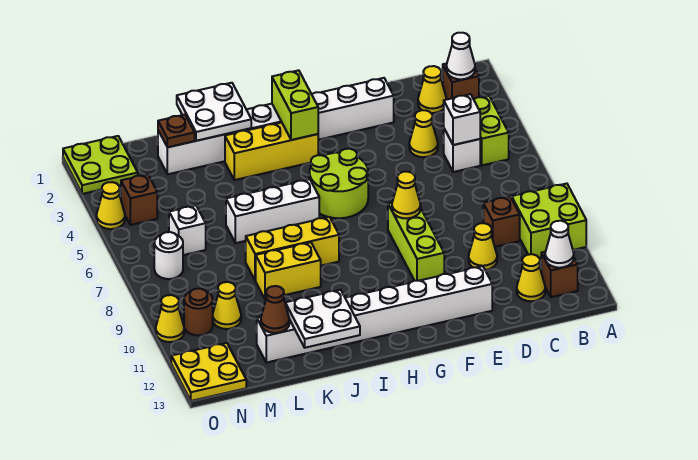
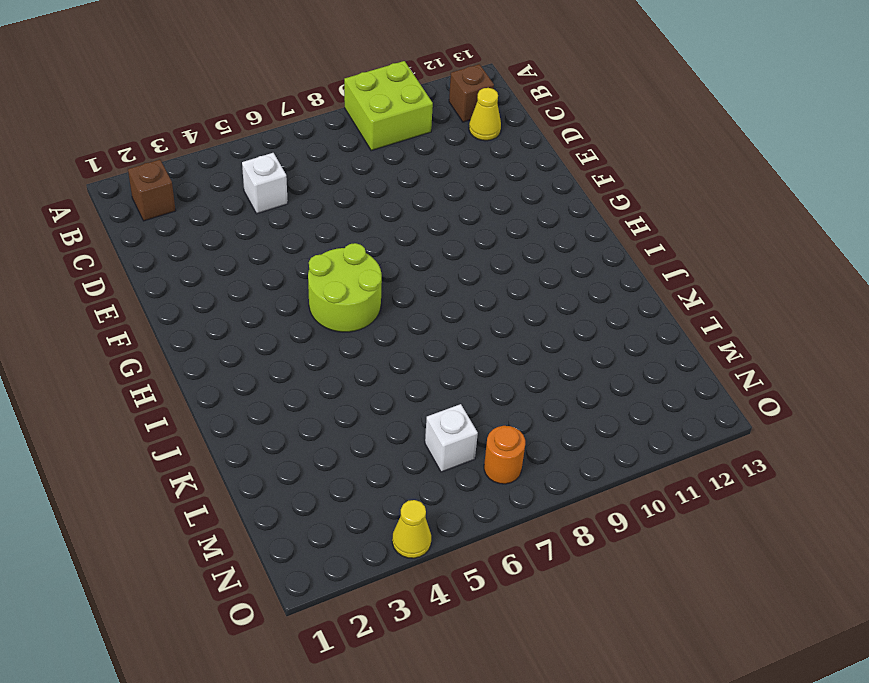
orange round brick N7 level 1 -> white round brick N7 level 1
none -> lime brick B4:B5 level 1
none -> yellow cone C2 level 1
none -> brown brick C9 level 1
none -> yellow cone D4 level 1

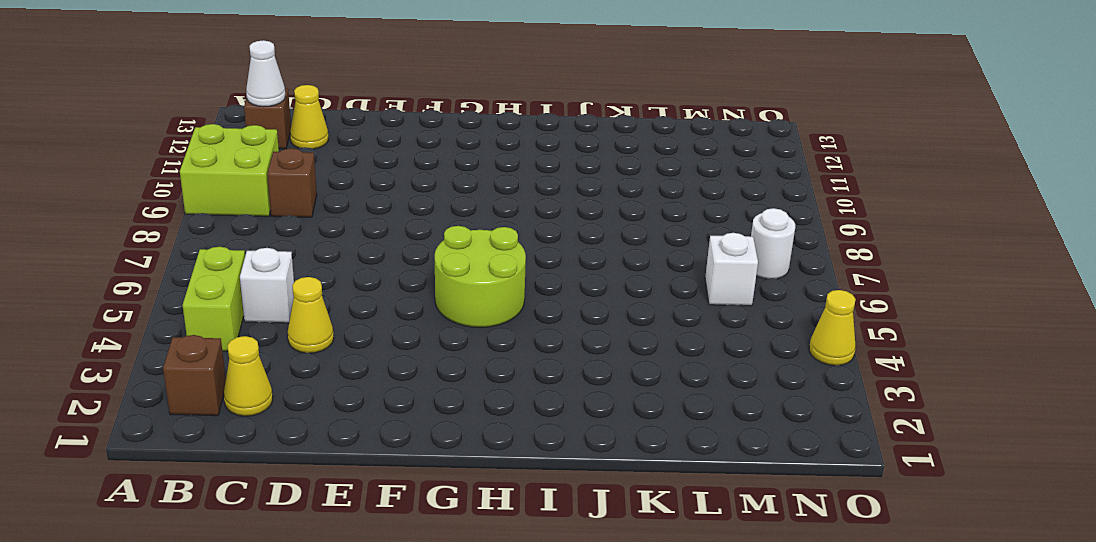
none -> yellow cone D10 level 1
none -> white brick E2:L2 level 1
none -> white brick E12:L12 level 1
none -> lime brick F8:F10 level 1

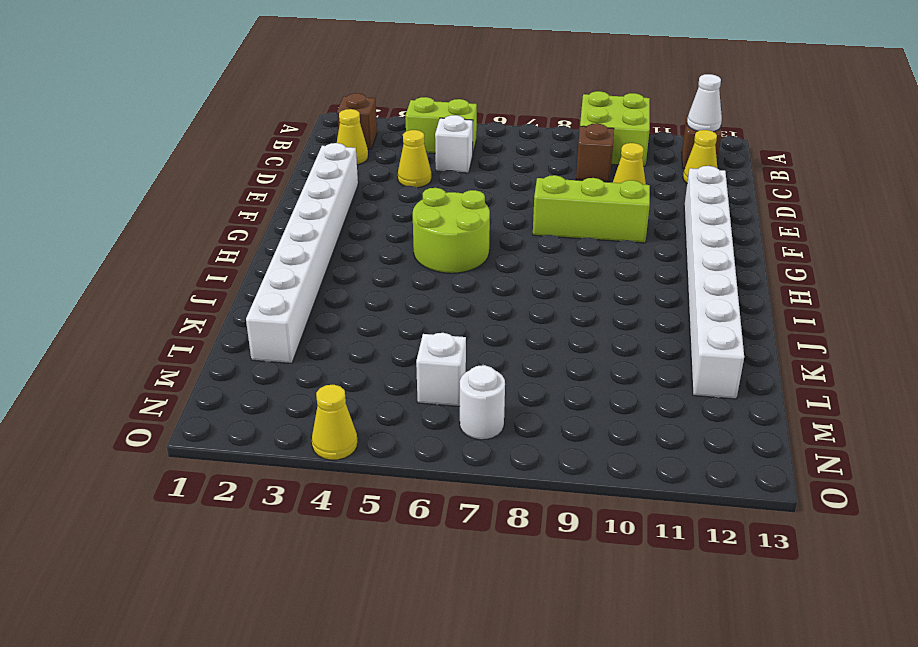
none -> yellow brick H3:J3 level 1
none -> white brick I6:K6 level 1
none -> yellow brick I8:K8 level 1
none -> yellow brick J9:K9 level 1

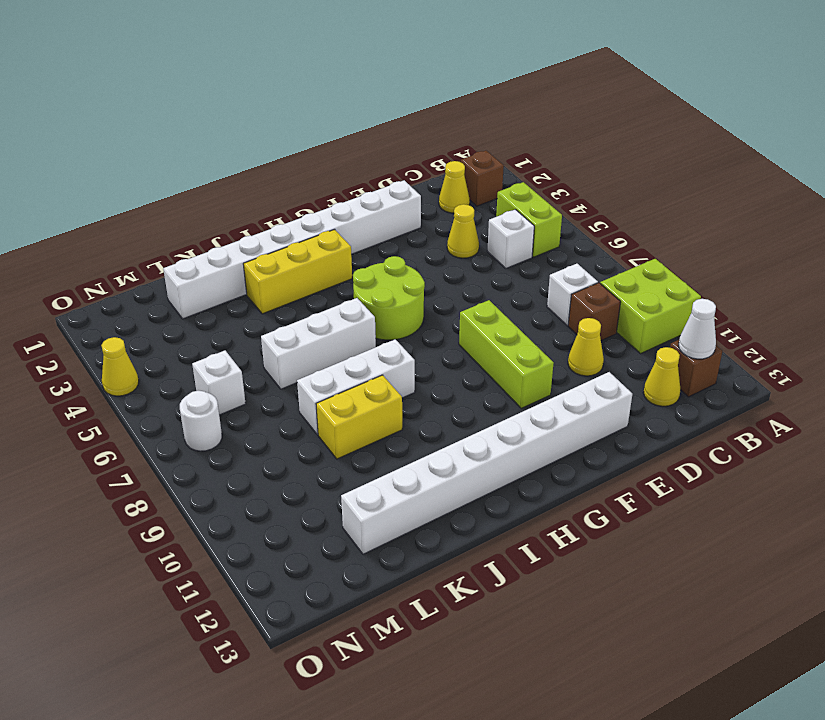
white brick C8 level 1 -> white brick C5 level 2
white brick I8:K8 level 1 -> yellow brick I8:K8 level 1
none -> yellow cone M10 level 1
none -> lime plate N1:O2 level 1
none -> brown brick N4 level 1
none -> brown round brick N10 level 1

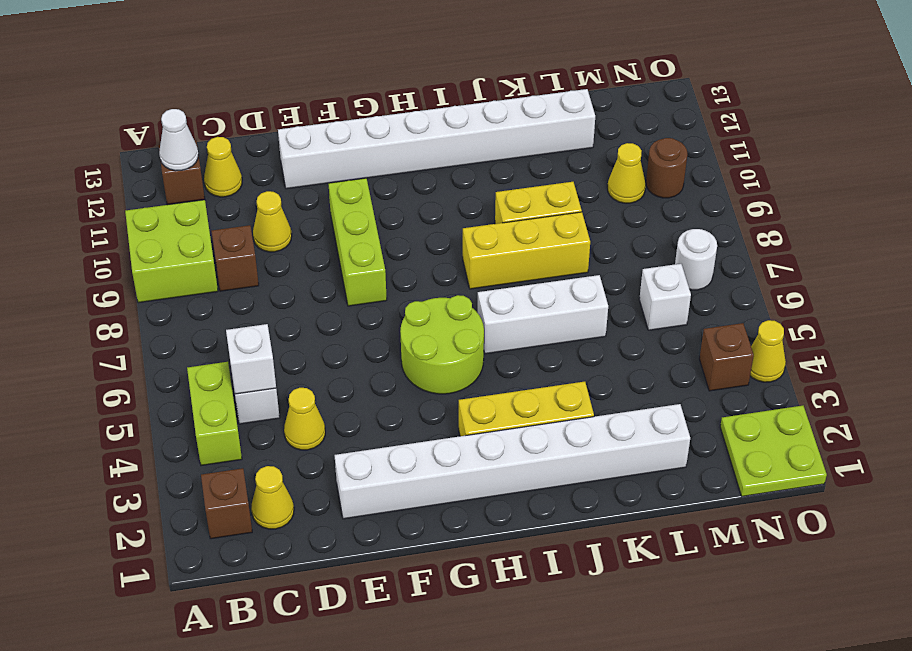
none -> yellow plate N12:O13 level 1
none -> yellow cone O10 level 1
none -> white cone B2 level 2
none -> yellow cone F8 level 2

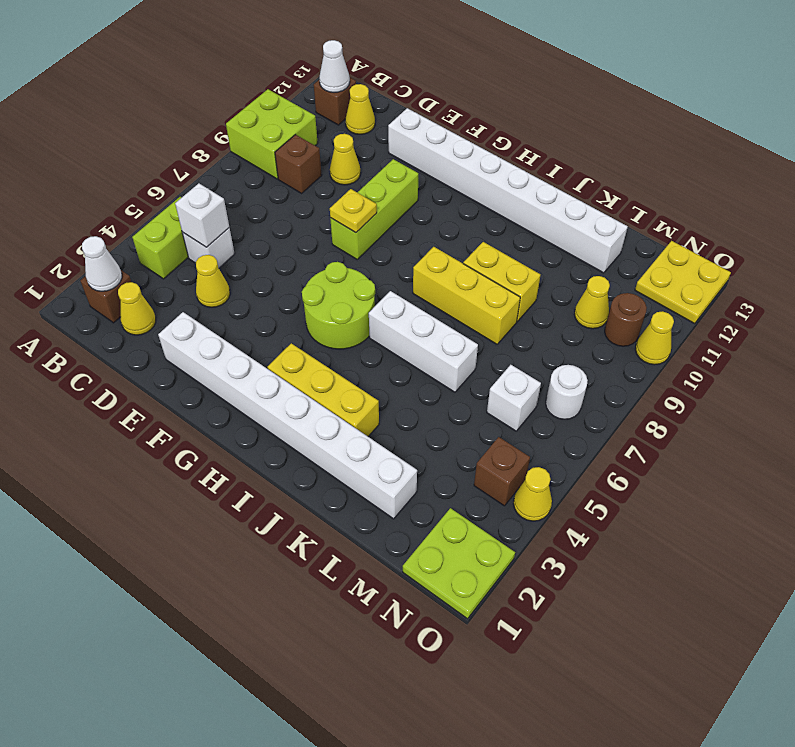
yellow plate F8 level 2 -> yellow cone F8 level 2
none -> lime brick H2:H3 level 2
none -> white plate J1:K2 level 2
none -> white plate J12:K13 level 2
none -> brown plate L2 level 2

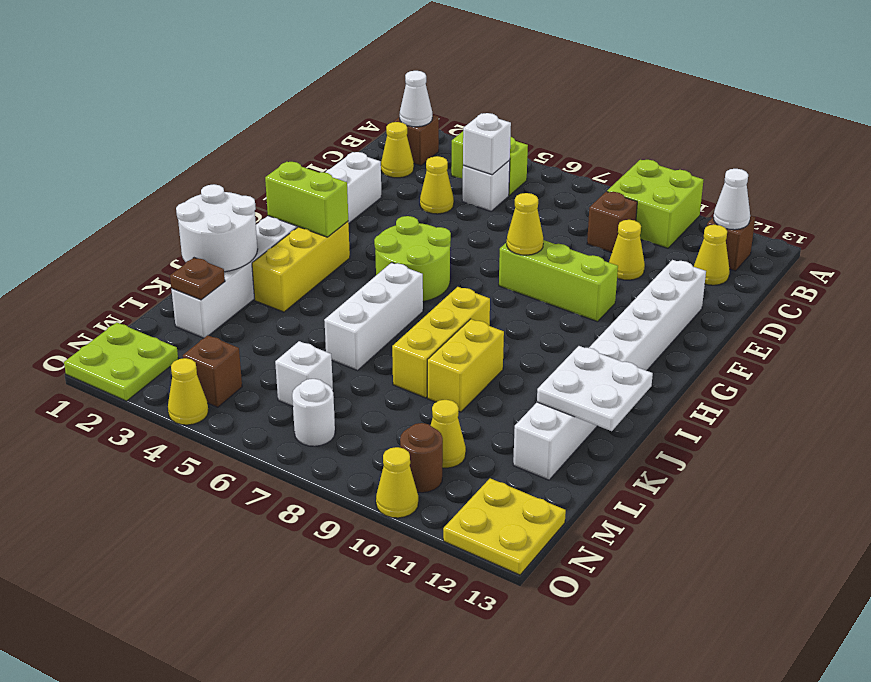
white round brick J1:K2 level 2 -> white plate J1:K2 level 2
none -> brown cone L12 level 2

